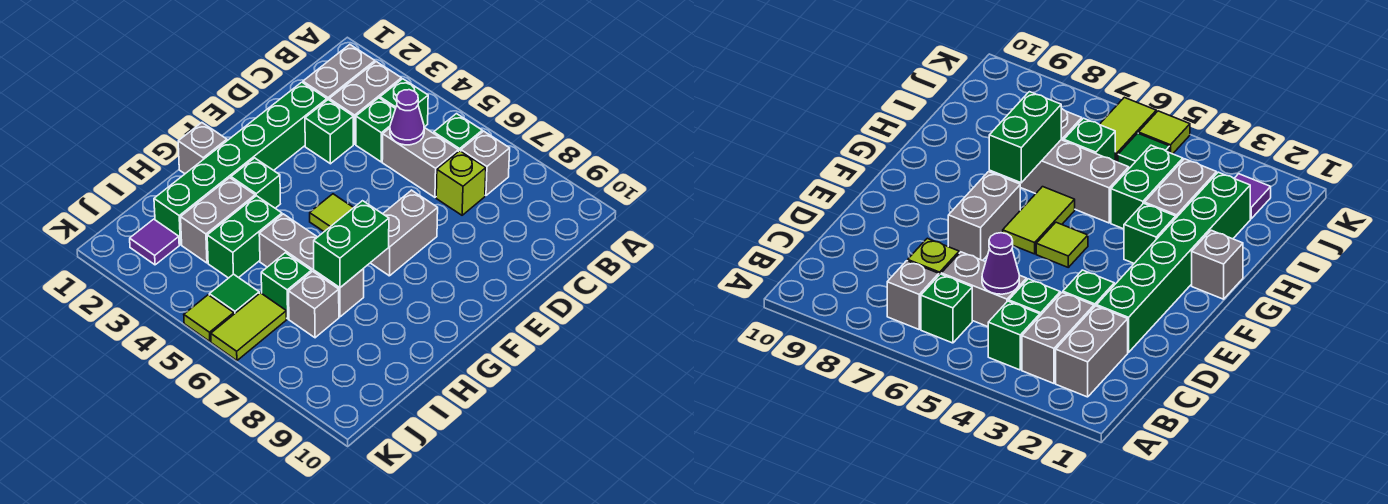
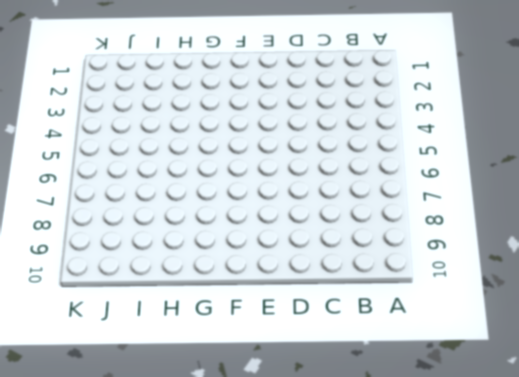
none -> grey brick B2:C2 level 1
none -> grey brick B3:C3 level 1
none -> green brick B4 level 1

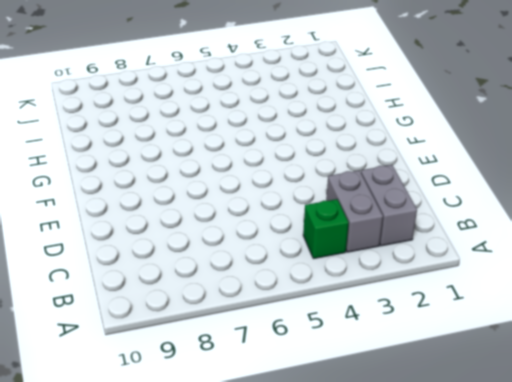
none -> green brick B6 level 1
none -> grey brick B7 level 1
none -> green brick C4 level 1

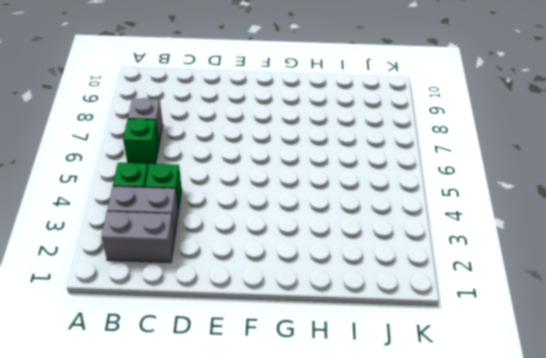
none -> grey brick C5:C6 level 1
none -> lime brick C7 level 1
none -> green brick D2:I2 level 1

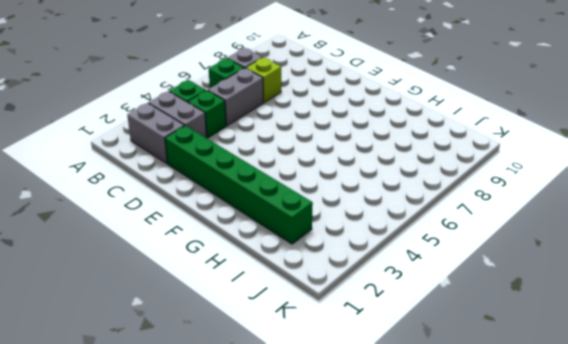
none -> green brick D3 level 1
none -> grey brick E7:F7 level 1
none -> lime tile F5 level 1

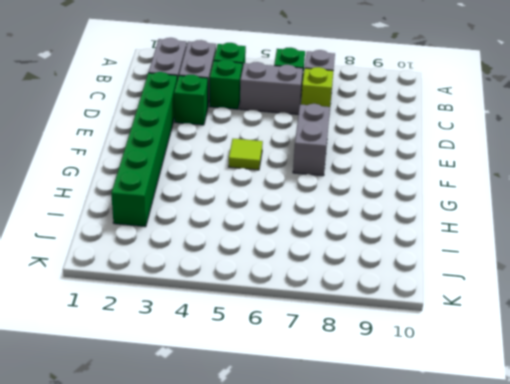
none -> lime tile F6:G6 level 1
none -> grey brick G1 level 1
none -> green brick G3 level 1

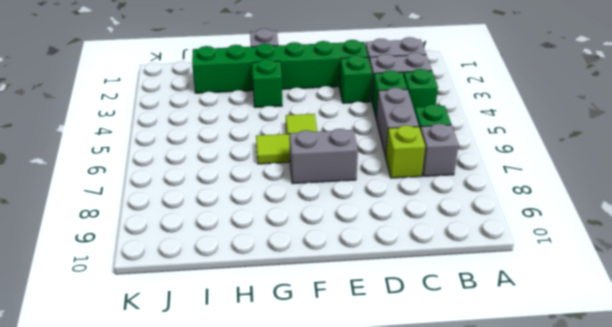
none -> grey brick H3:I3 level 1
none -> green brick H4:I4 level 1
none -> grey brick H5:H7 level 1

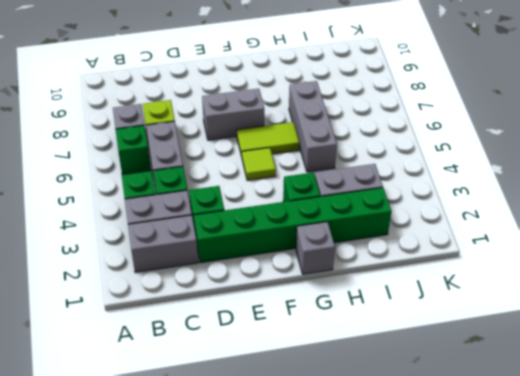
none -> green brick H4:I4 level 1
none -> green brick I6 level 1
none -> grey brick I7 level 1

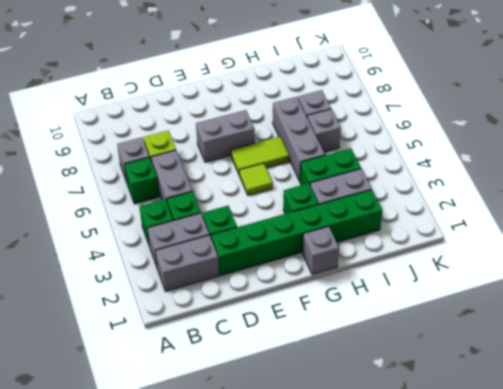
grey brick I6 level 1 -> green brick I6 level 1
none -> purple tile J2 level 1
none -> green tile J5 level 1
none -> lime tile J6:K6 level 1

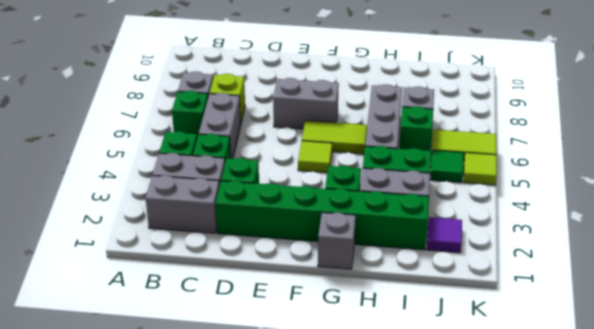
none -> purple cone C5 level 2
none -> green brick G7:H7 level 2

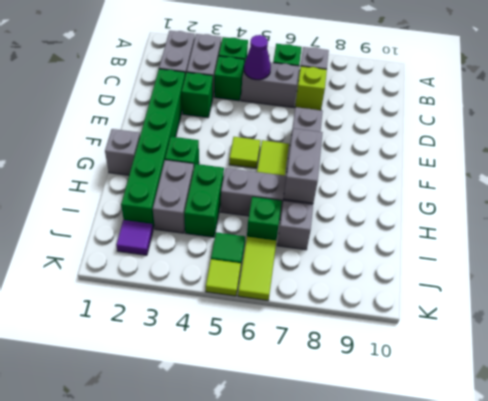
grey brick G7:H7 level 2 -> green brick G7:H7 level 2

